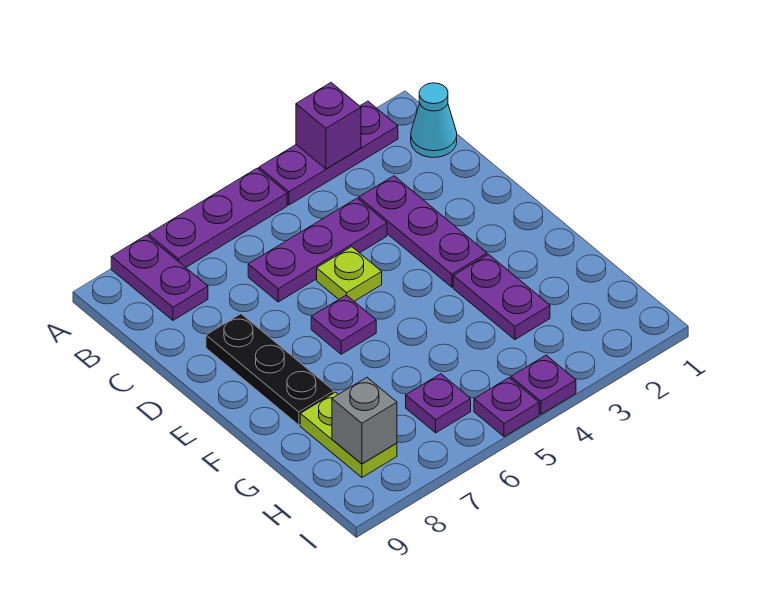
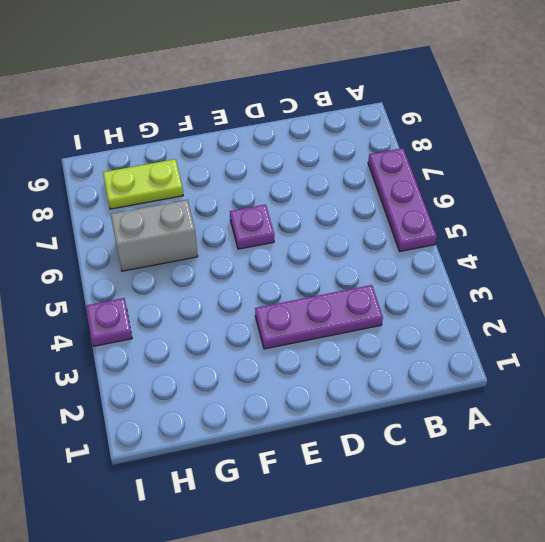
grey brick G6:H6 level 1 -> purple plate H6 level 1
none -> purple plate A2:A4 level 1
none -> purple plate A8:B8 level 1
none -> cyan cone B1 level 1

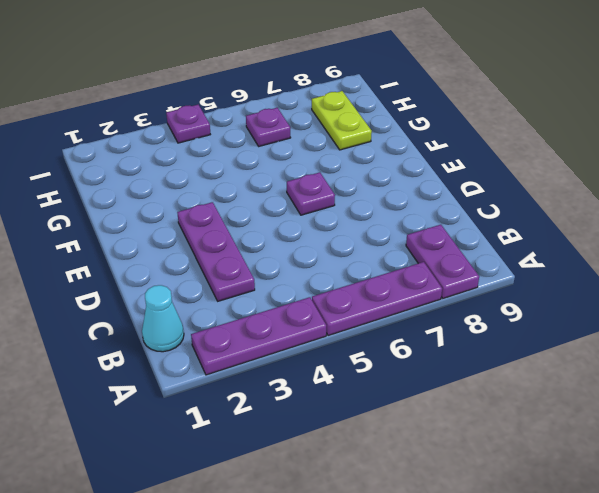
none -> purple plate C4:C6 level 1
none -> lime plate D5 level 1
none -> black plate D8:F8 level 1

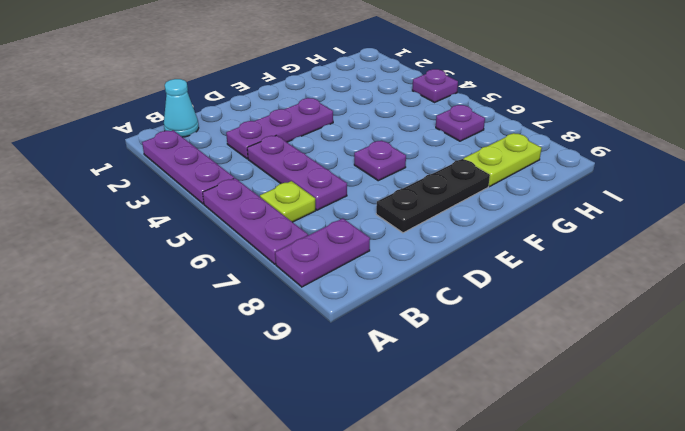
lime plate B6 level 1 -> lime plate D5 level 1
none -> purple plate F3:G3 level 1
none -> purple plate I5 level 1
none -> purple brick A3 level 2

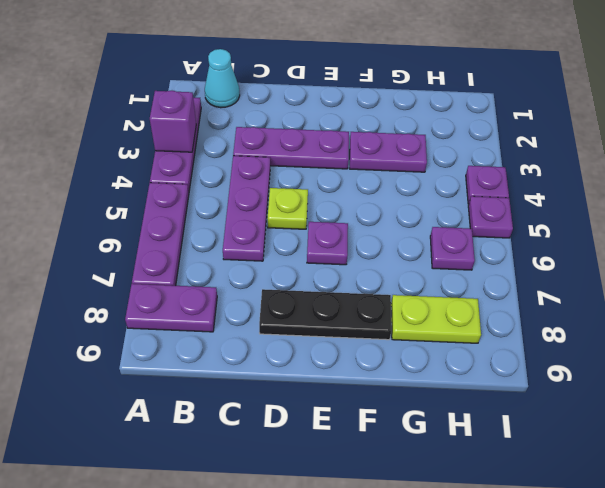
none -> grey brick H8 level 2

